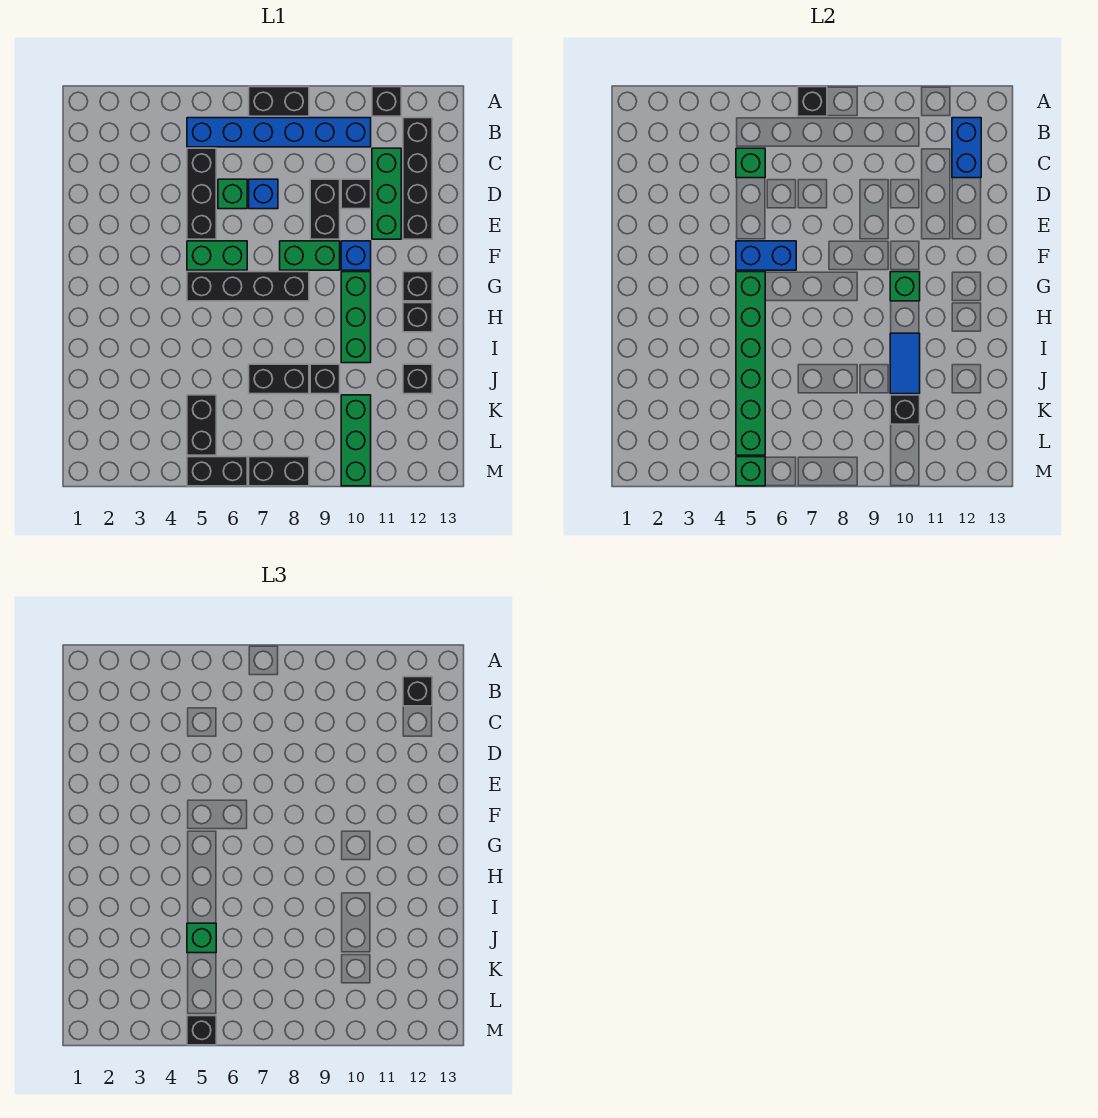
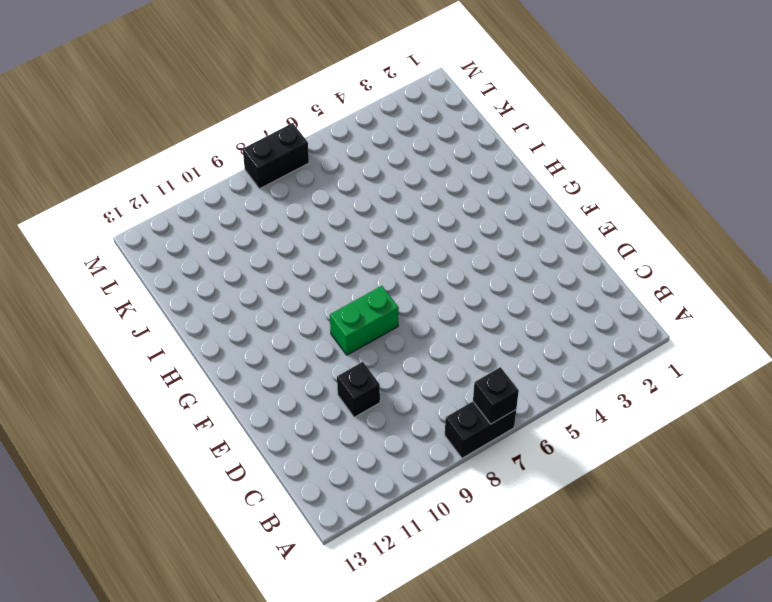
none -> black brick A11 level 1
none -> blue brick B5:B10 level 1
none -> black brick B12:E12 level 1
none -> black brick C5:E5 level 1

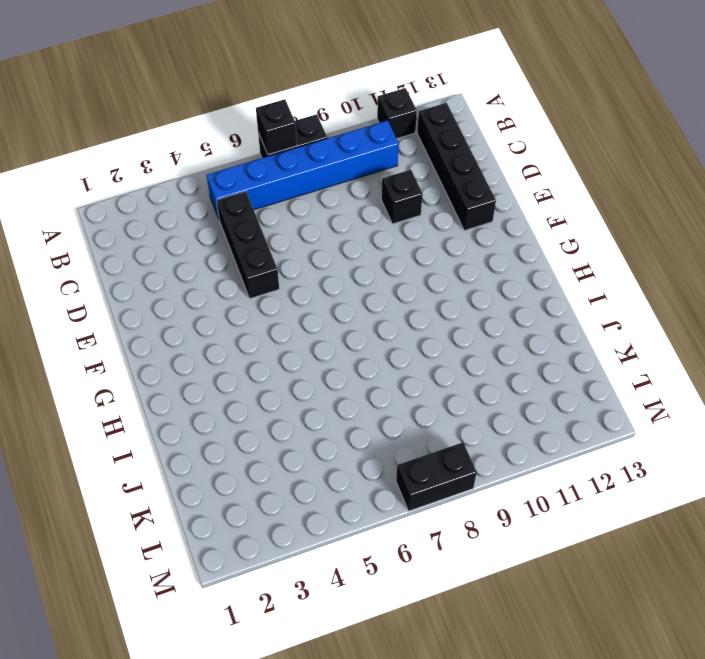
none -> green brick C11:E11 level 1
none -> green brick D6 level 1
none -> blue brick D7 level 1
none -> black brick D9:E9 level 1

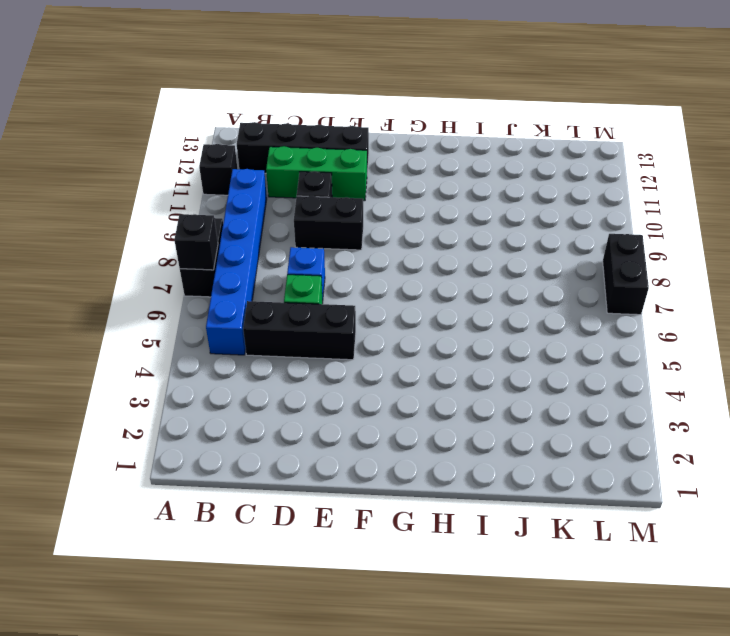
none -> green brick F5:F6 level 1
none -> green brick F8:F9 level 1
none -> blue brick F10 level 1
none -> black brick G5:G8 level 1

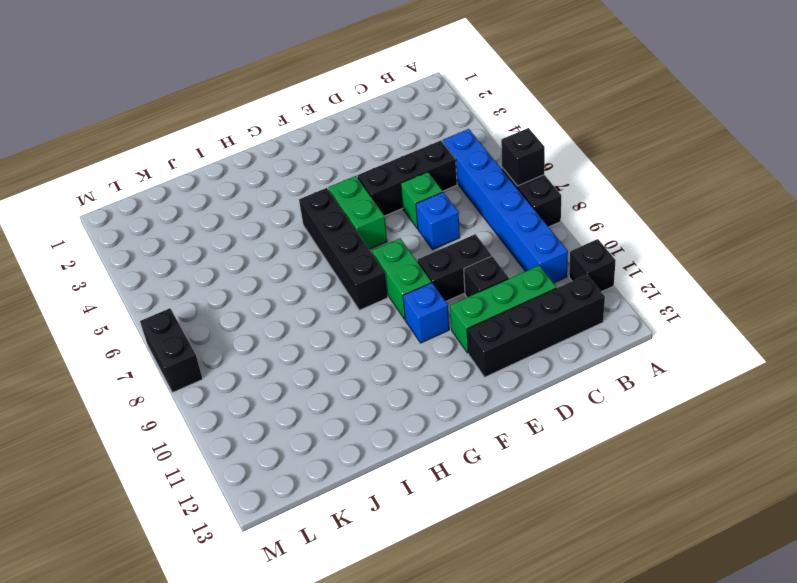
none -> green brick G10:I10 level 1
none -> black brick G12 level 1
none -> black brick H12 level 1
none -> black brick J7:J8 level 1

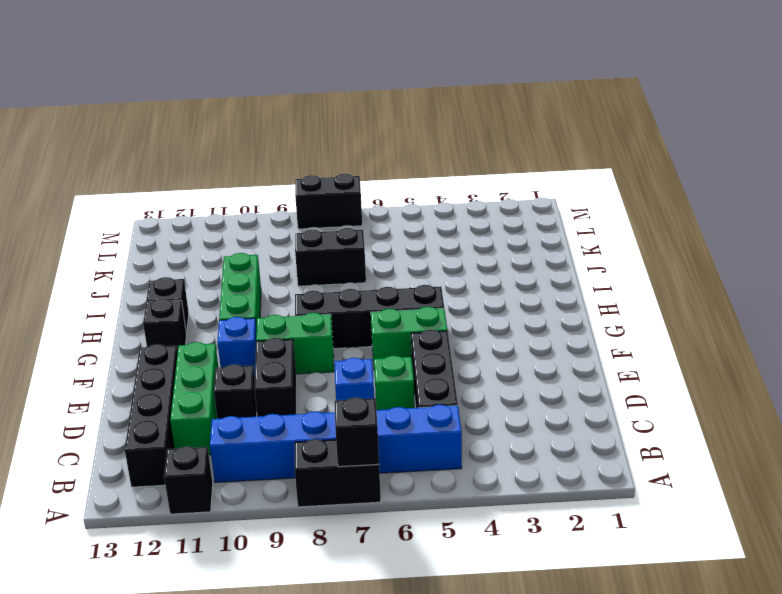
none -> black brick J9 level 1
none -> black brick J12 level 1
none -> black brick K5:L5 level 1
none -> green brick K10:M10 level 1

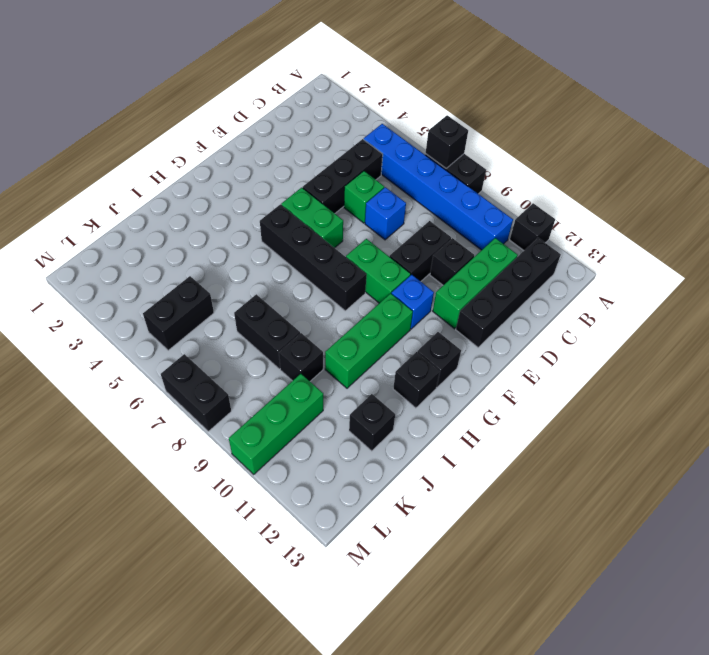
none -> black brick M5:M6 level 1
none -> blue brick B12:C12 level 2
none -> green brick C5 level 2
none -> blue brick F5:F6 level 2

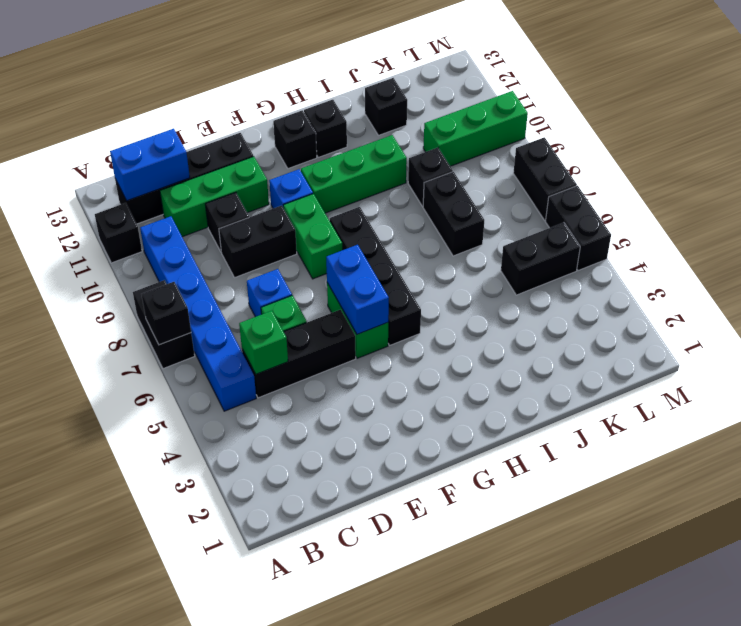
none -> green brick G5:L5 level 2
none -> green brick G10 level 2
none -> blue tile I10:J10 level 2
none -> black brick K10 level 2

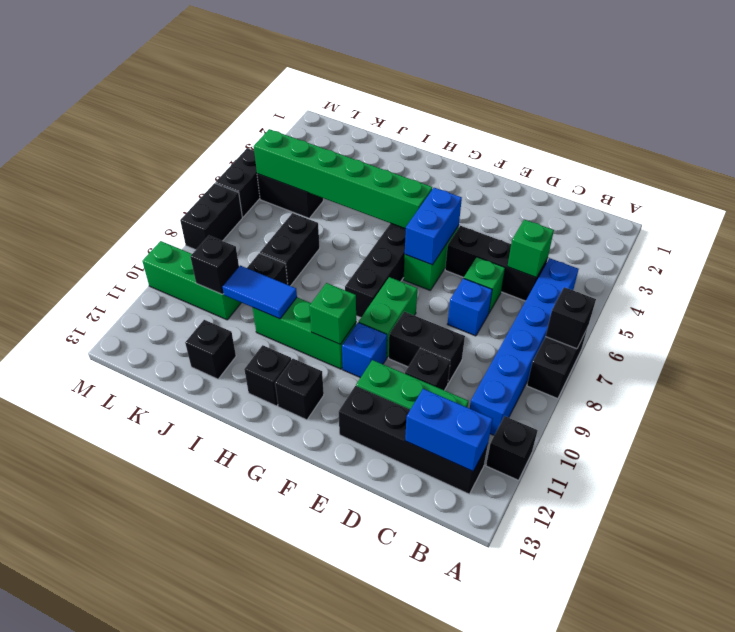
none -> green brick M5 level 2
none -> black brick B12 level 3
none -> green brick J5 level 3
none -> black brick M5 level 3

